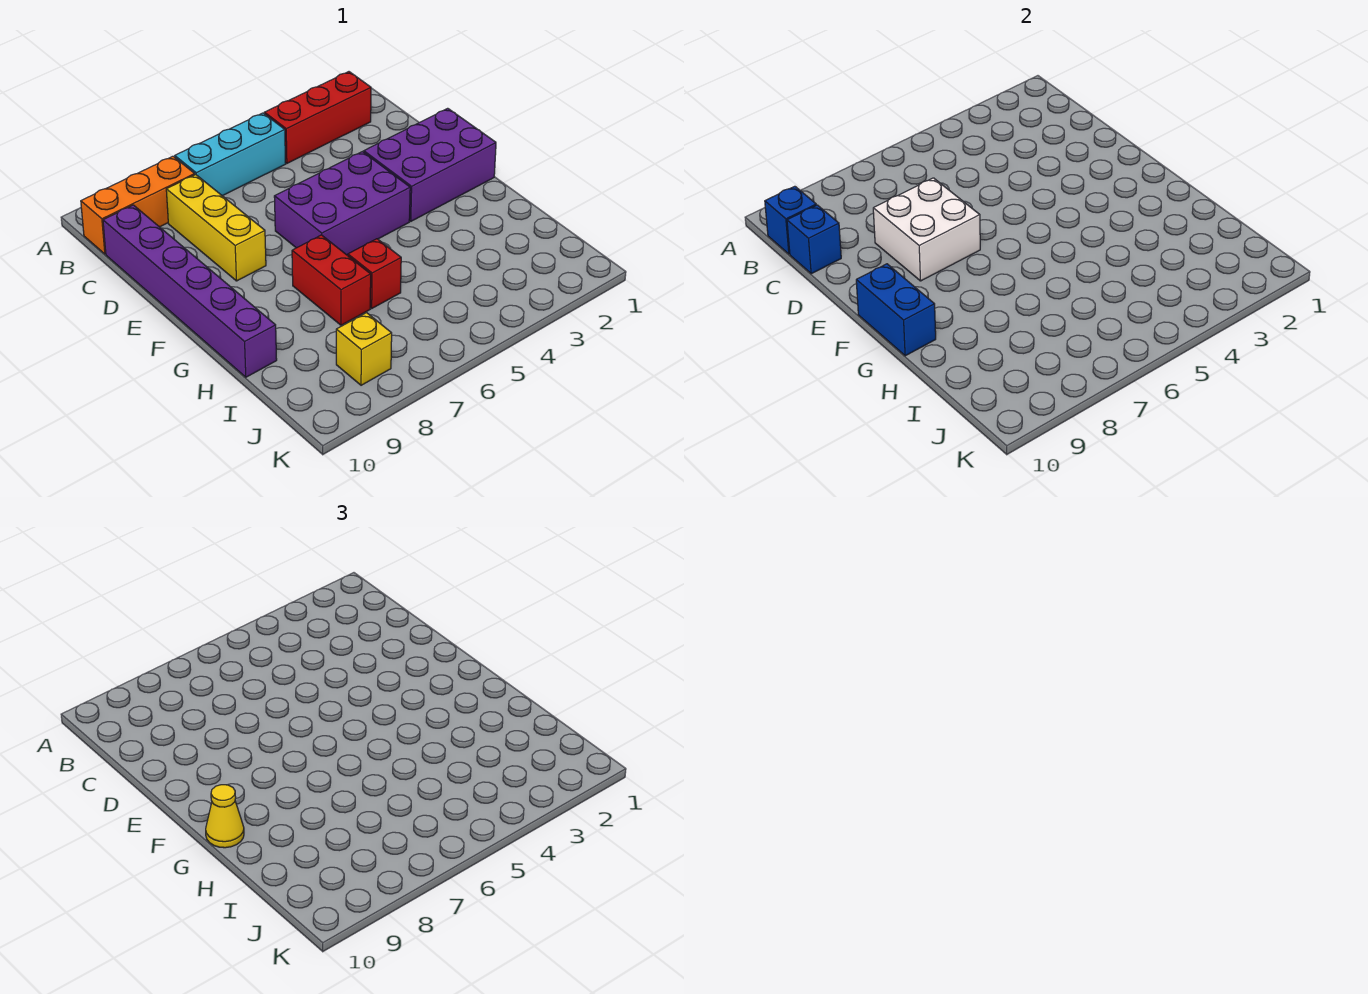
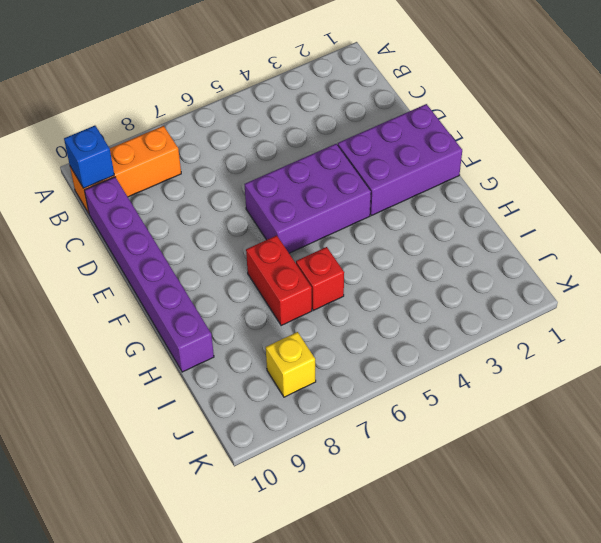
none -> red brick B2:B4 level 1
none -> cyan brick B5:B7 level 1
none -> yellow brick C8:E8 level 1

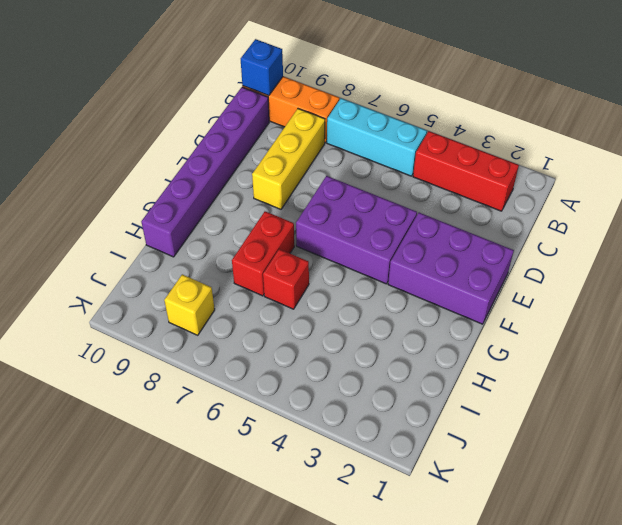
none -> blue brick C10 level 2
none -> white brick D7:E8 level 2
none -> blue brick F10:G10 level 2

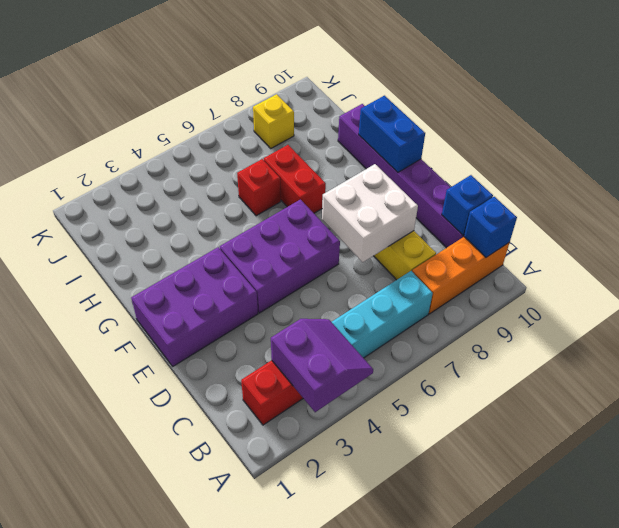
purple slope A3:B4 level 2 top 3 -> none
none -> yellow cone G10 level 3

